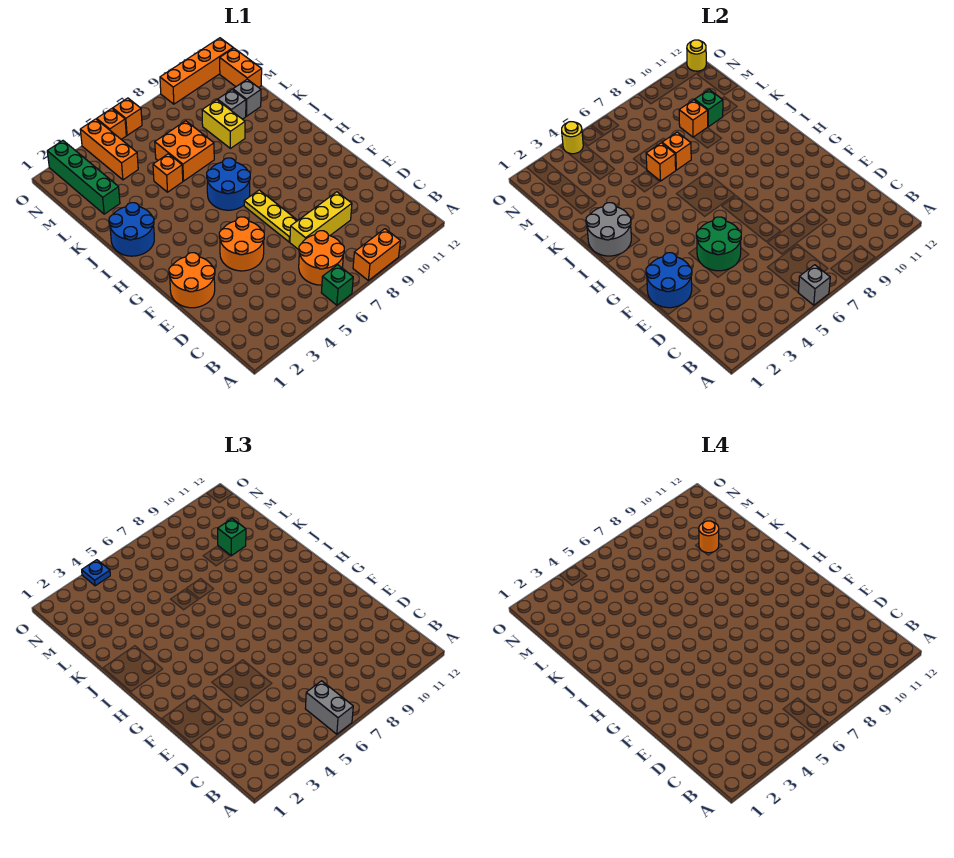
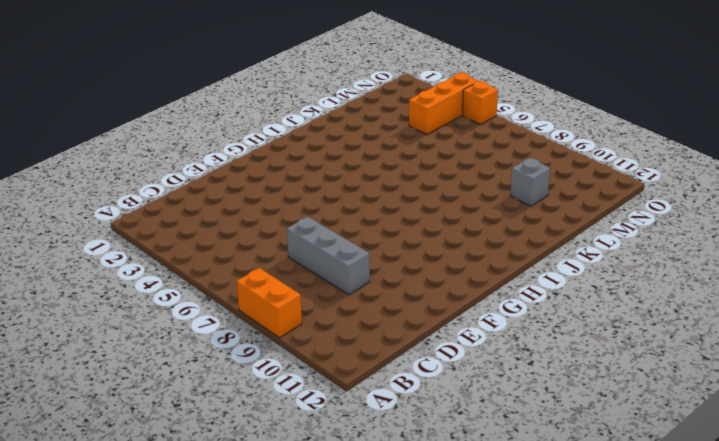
grey brick D7:D9 level 1 -> yellow brick D7:D9 level 1
none -> green brick A6 level 1
none -> orange round brick B6:C7 level 1
none -> orange round brick E1:F2 level 1
none -> orange round brick E4:F5 level 1

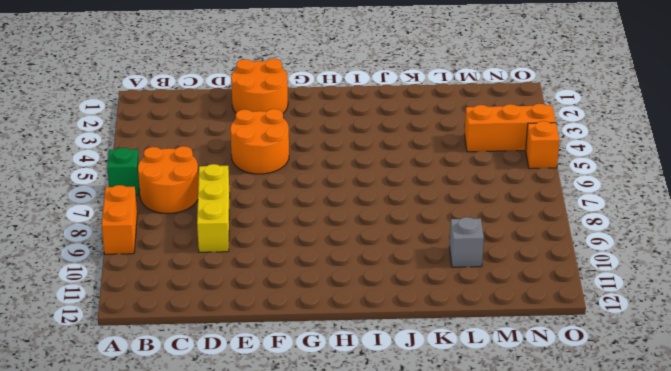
none -> yellow plate E7:G7 level 1
none -> blue round brick H6:I7 level 1
none -> blue round brick I1:J2 level 1
none -> orange brick K5 level 1

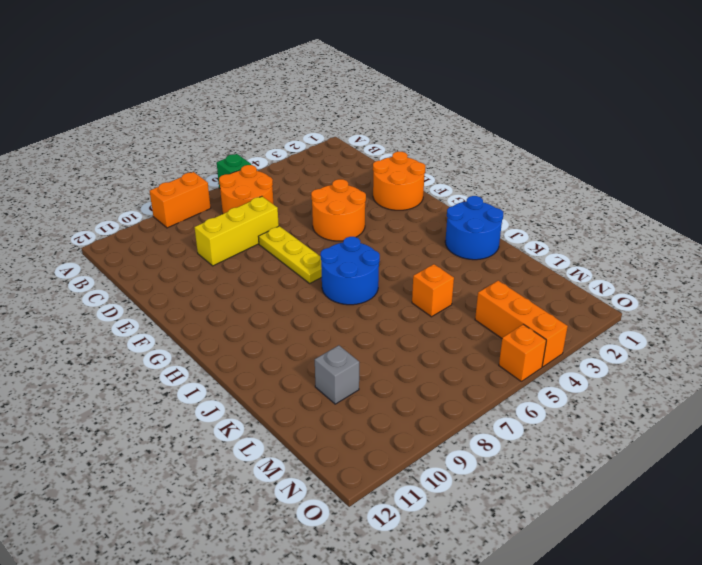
none -> orange brick K6:L7 level 1
none -> yellow brick K9:L9 level 1
none -> green brick L2:O2 level 1
none -> grey brick L11 level 1

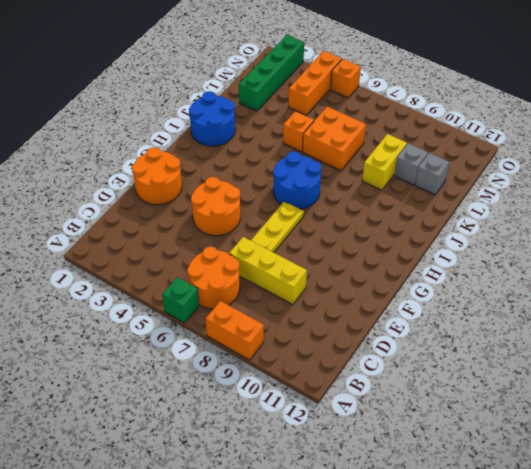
none -> orange brick M12:N12 level 1
none -> orange brick O6 level 1
none -> orange brick O9:O12 level 1
none -> grey brick A6 level 2

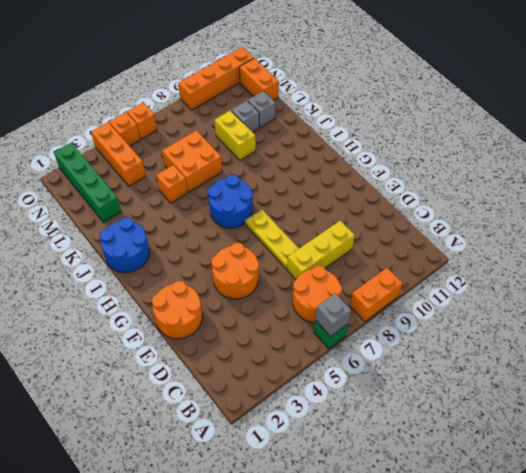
none -> blue round brick E1:F2 level 2
none -> green round brick E4:F5 level 2
none -> grey round brick I1:J2 level 2
none -> orange brick K6 level 2

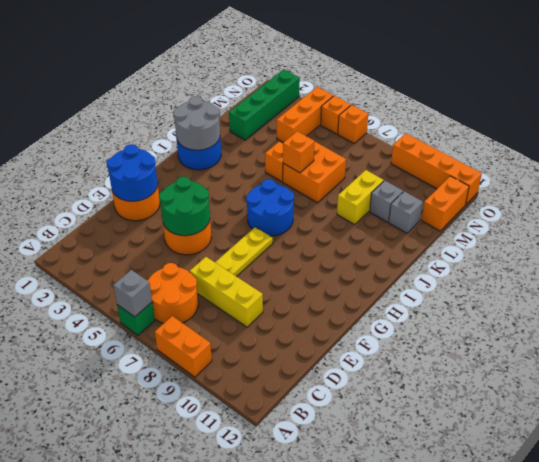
none -> orange brick K7 level 2
none -> orange brick L9 level 2
none -> green brick L10 level 2
none -> yellow round brick O4 level 2

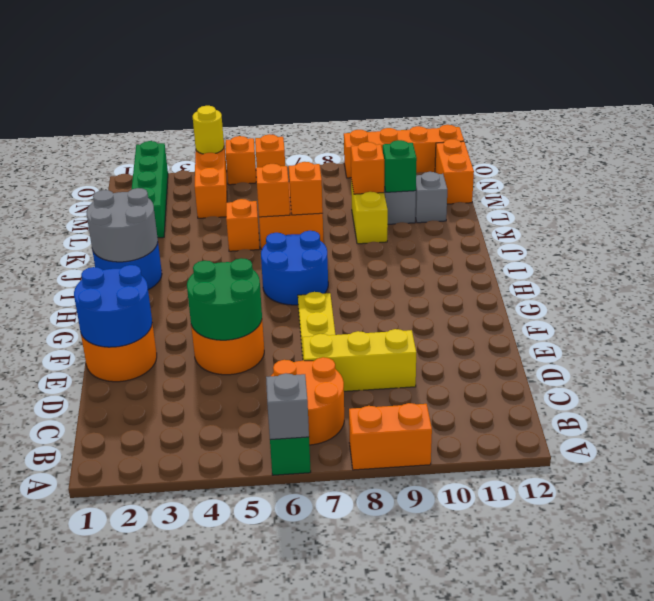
none -> yellow round brick O12 level 2
none -> grey brick A6:B6 level 3
none -> green brick L10 level 3
none -> blue plate O4 level 3

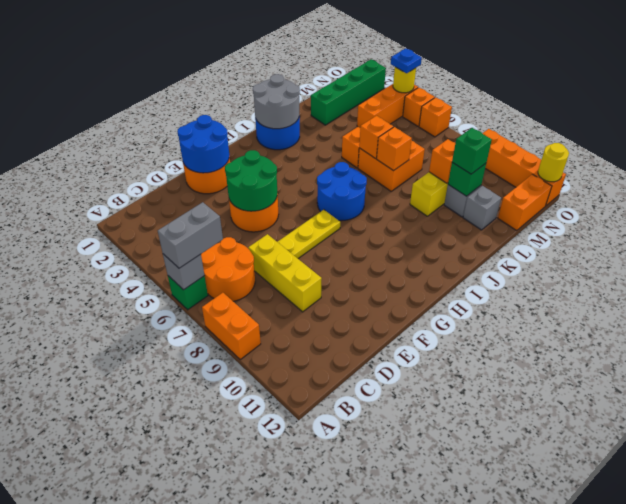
none -> orange round brick L10 level 4

